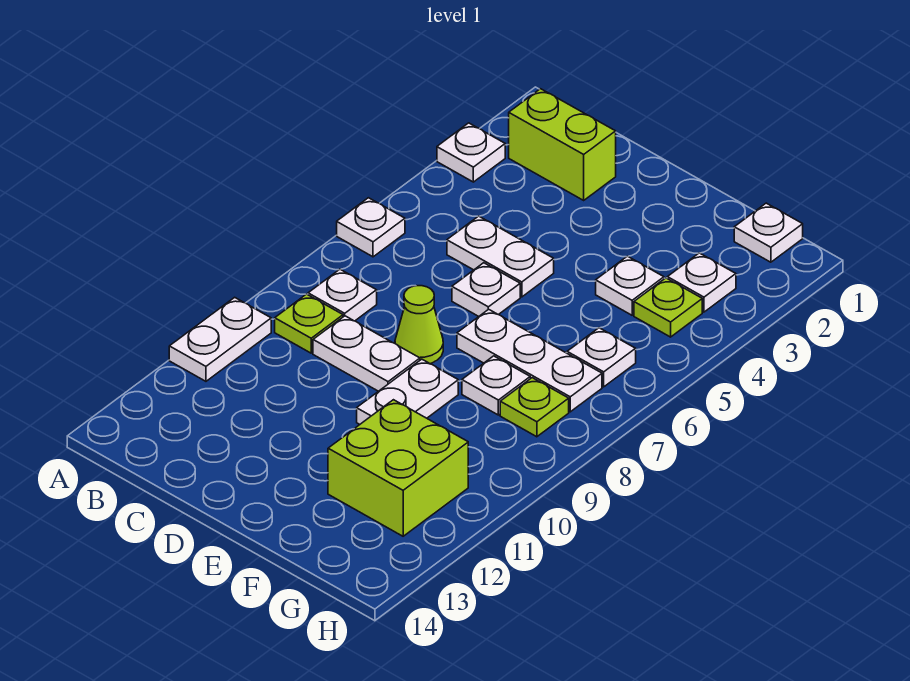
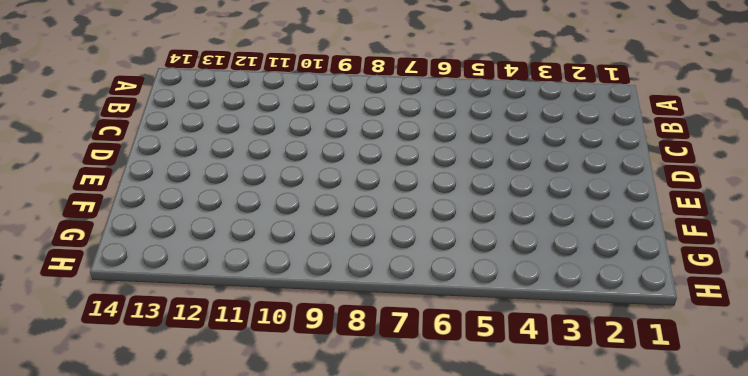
none -> white plate A3 level 1
none -> white plate A6 level 1
none -> white plate A10:A11 level 1

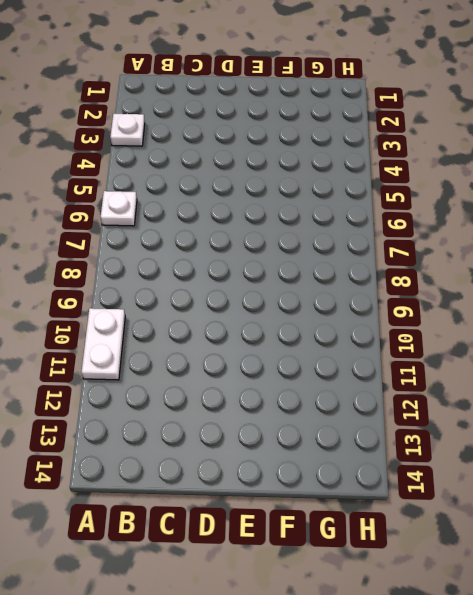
none -> lime brick B2:C2 level 1
none -> white plate B8 level 1
none -> lime plate B9 level 1

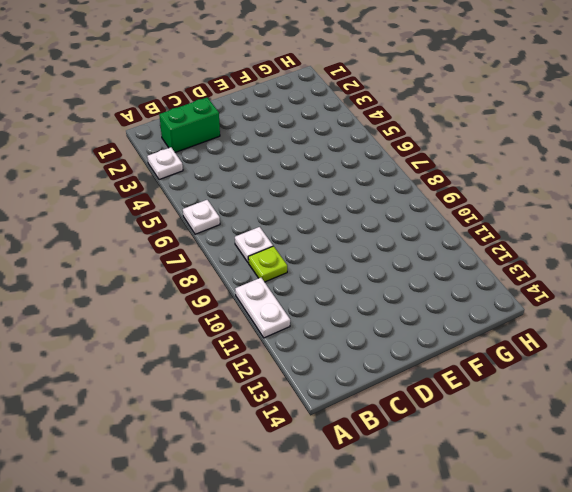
green brick B2:C2 level 1 -> lime brick B2:C2 level 1
none -> white plate C5:D5 level 1
none -> white plate C9:D9 level 1
none -> white plate D6 level 1

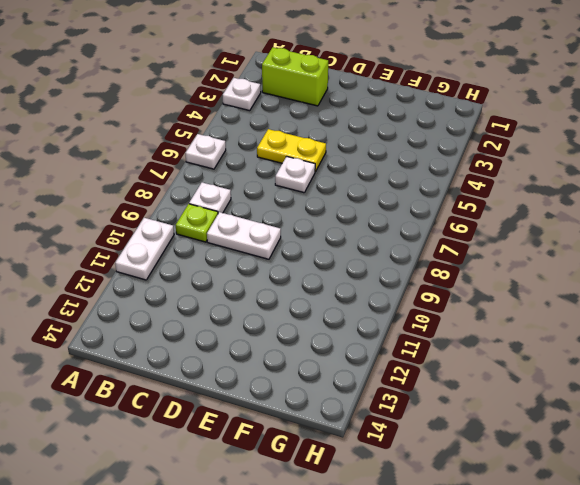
yellow plate C5:D5 level 1 -> white plate C5:D5 level 1
none -> lime cone D8 level 1
none -> white plate E7:G7 level 1
none -> white plate E9:E10 level 1

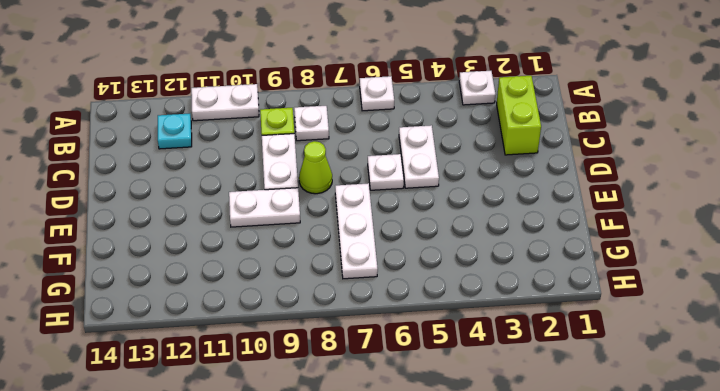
cyan plate B12 level 1 -> none
none -> white plate F4 level 1
none -> white plate F8 level 1
none -> lime brick F11:G12 level 1

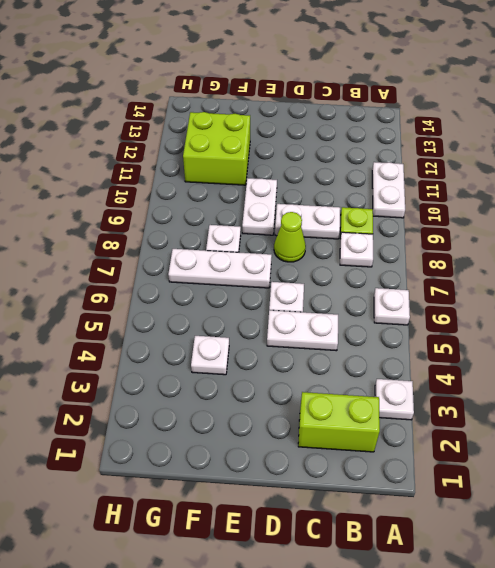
none -> white plate G1 level 1
none -> white plate G3 level 1
none -> lime plate G4 level 1

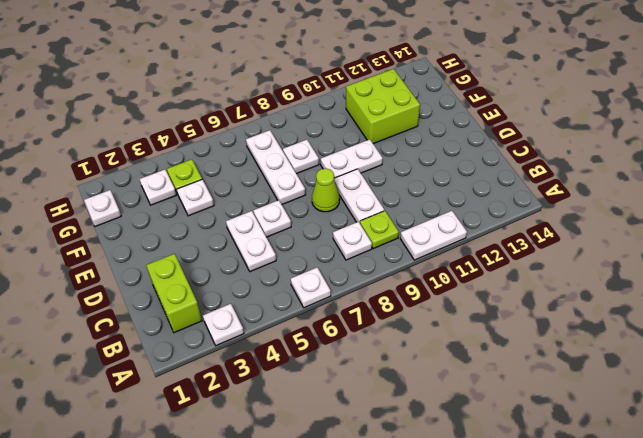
none -> white plate G6 level 1
none -> lime plate G8 level 1

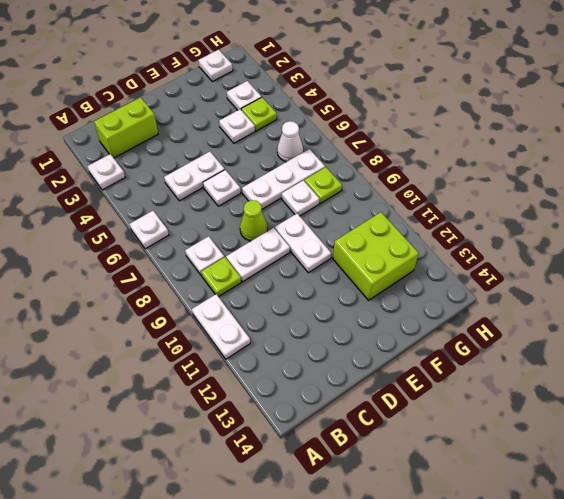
white cone G6 level 1 -> white plate G6 level 1

